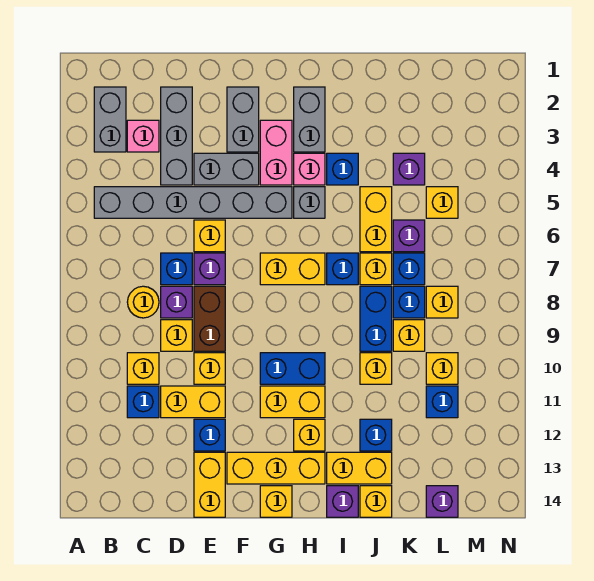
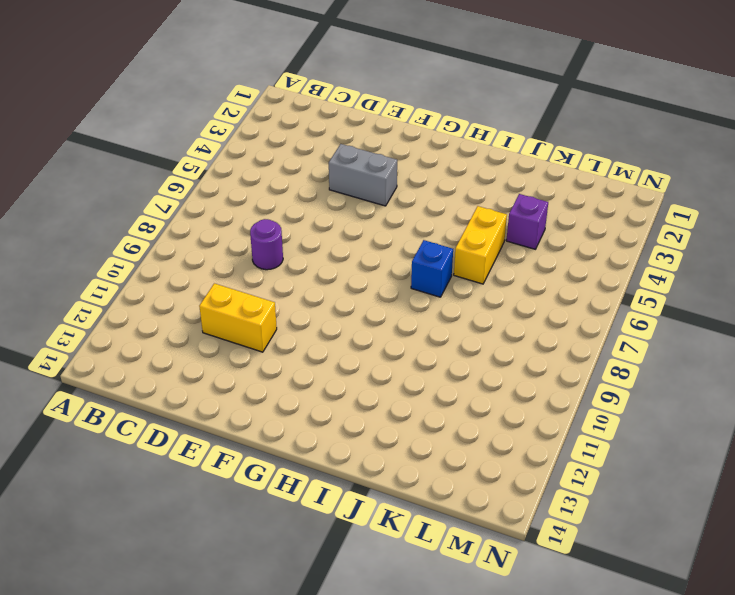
purple round brick D8 level 1 -> purple brick D8 level 1
none -> grey brick B2:B3 level 1
none -> grey brick B5:G5 level 1
none -> pink brick C3 level 1
none -> yellow round brick C8 level 1

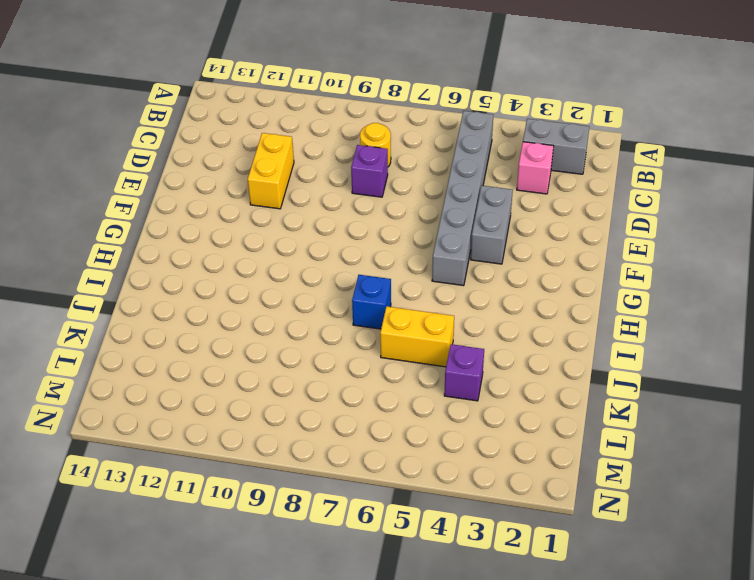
none -> yellow brick C10 level 1
none -> blue brick C11 level 1
none -> grey brick D2:D4 level 1
none -> blue brick D7 level 1

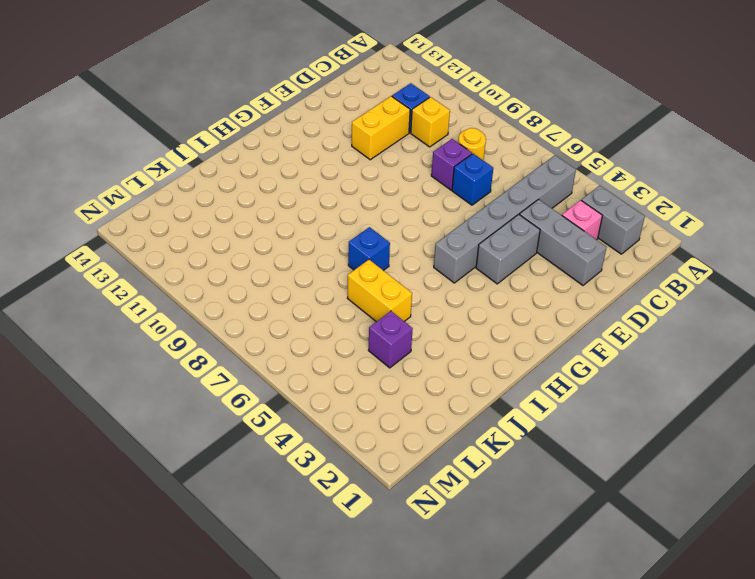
none -> yellow brick D9 level 1
none -> yellow brick E6 level 1
none -> purple brick E7 level 1
none -> brown brick E8:E9 level 1

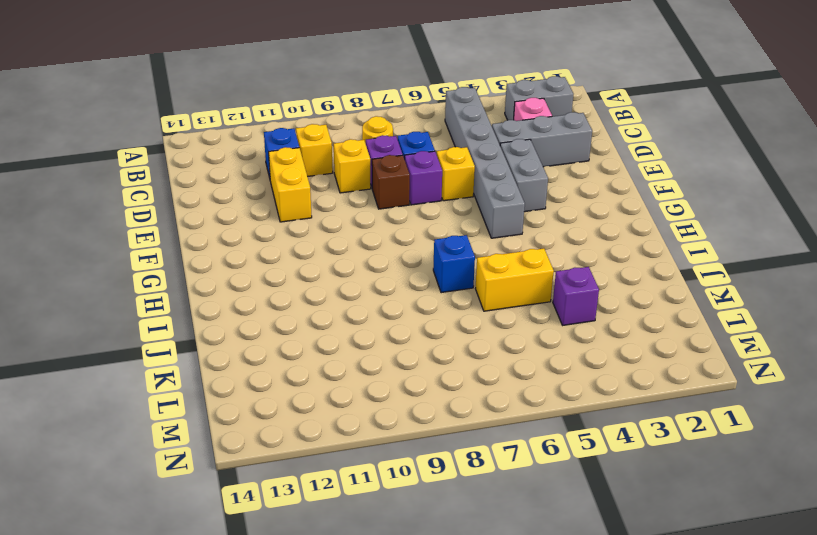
brown brick E8 level 1 -> brown brick E8:E9 level 1
none -> yellow brick E10 level 1
none -> blue brick E12 level 1
none -> yellow brick E13:E14 level 1
none -> grey brick F2:F3 level 1

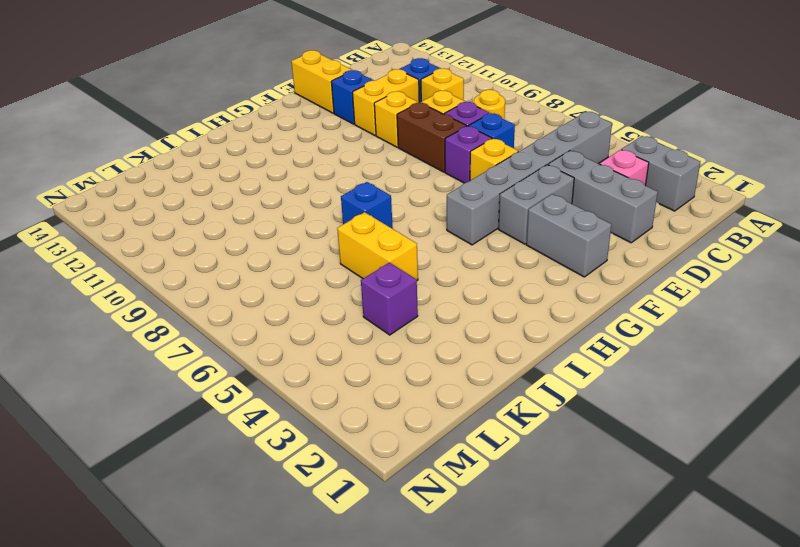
none -> yellow brick F13:H13 level 1
none -> pink brick G3:G4 level 1
none -> yellow brick G7:H7 level 1
none -> blue brick G10:H10 level 1

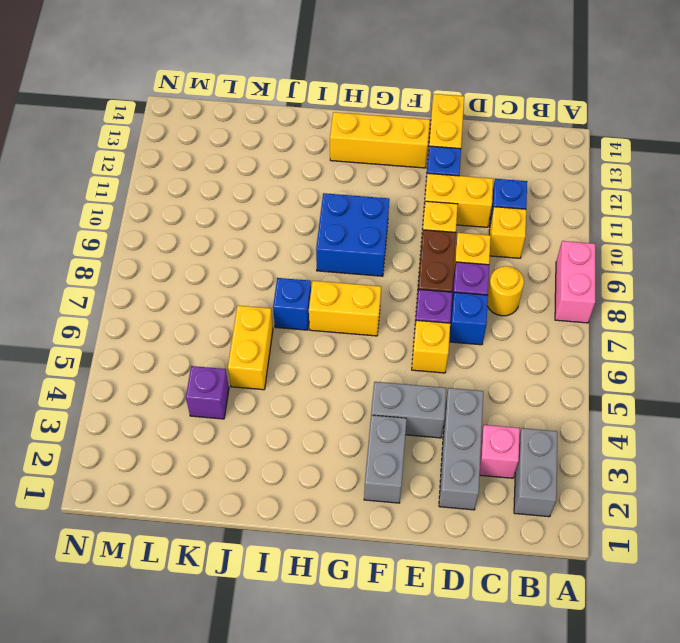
pink brick A8:A9 level 1 -> pink brick G3:G4 level 1
blue brick G9:H10 level 1 -> blue brick G10:H10 level 1
none -> grey brick B5:G5 level 1
none -> yellow brick G11:H11 level 1
none -> yellow brick G14 level 1
none -> grey brick H2:H3 level 1

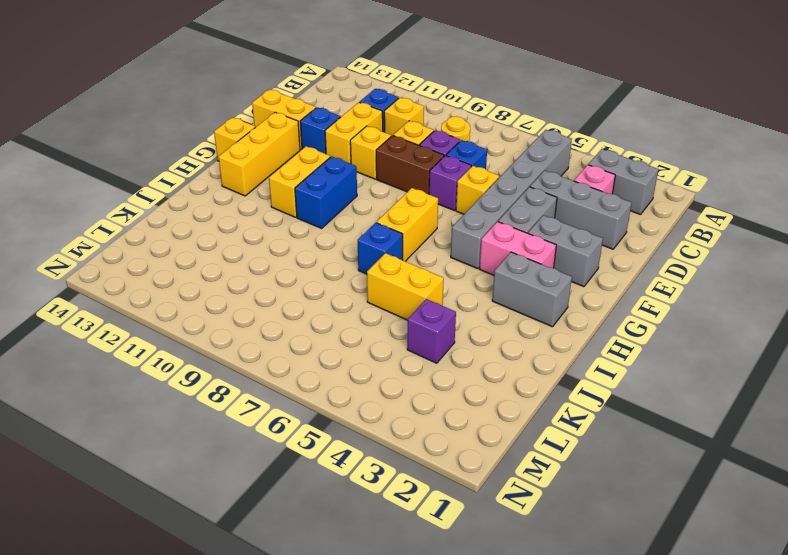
none -> pink brick H4 level 1
none -> grey brick H5 level 1
none -> yellow brick H12 level 1
none -> blue brick I4 level 1

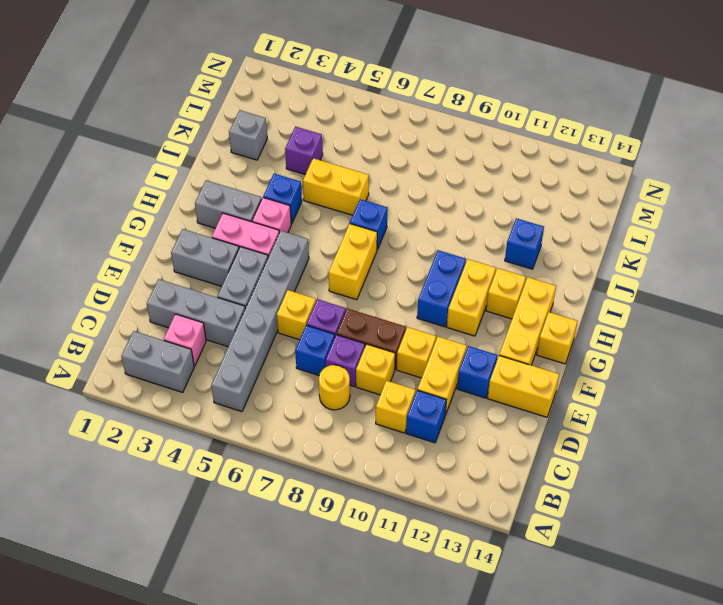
grey brick K2 level 1 -> grey brick H5 level 1
none -> yellow brick I13:J13 level 1
none -> purple brick I14 level 1
none -> yellow brick J7 level 1
none -> blue brick J8:J9 level 1

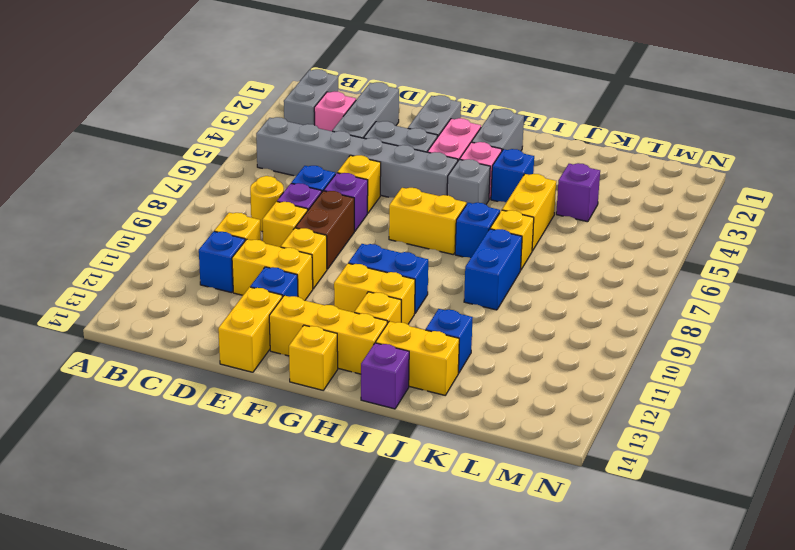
none -> yellow brick J10 level 1
none -> yellow brick J14 level 1
none -> purple brick K6 level 1
none -> blue brick K7 level 1

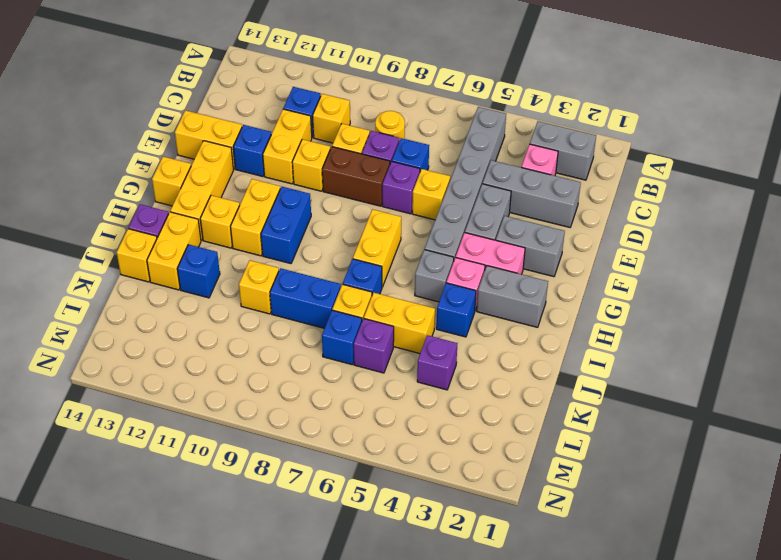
none -> blue brick K8 level 1
none -> yellow brick K9 level 1
none -> yellow brick L5 level 1
none -> yellow brick L8 level 1

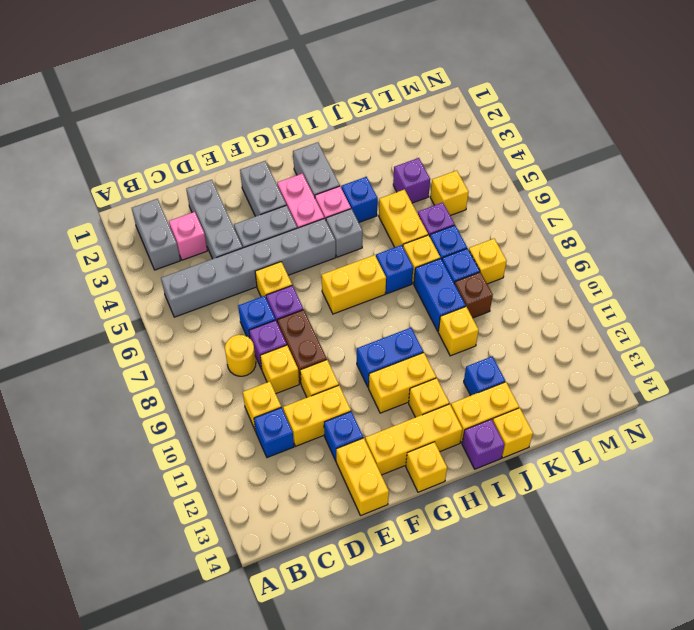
brown brick K9 level 1 -> yellow brick K9 level 1
none -> yellow brick L10 level 1
none -> blue brick L11 level 1
none -> purple brick L14 level 1

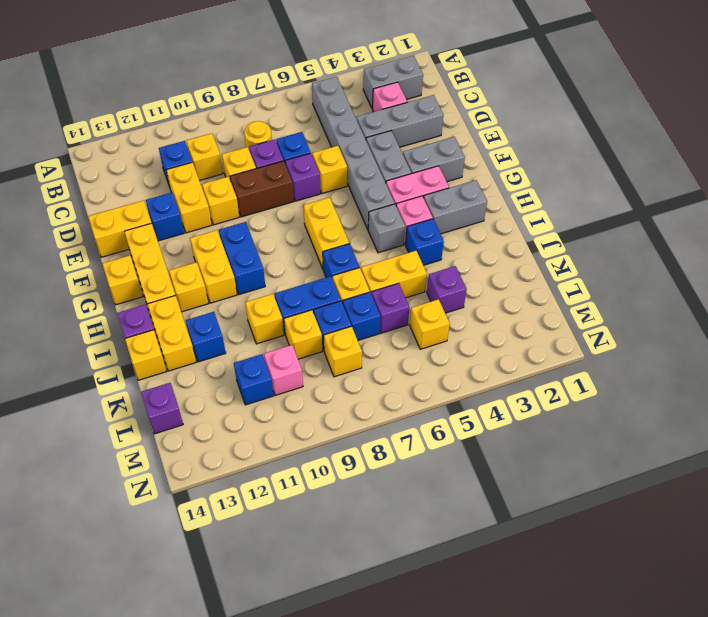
pink brick L10 level 1 -> yellow brick L10 level 1

